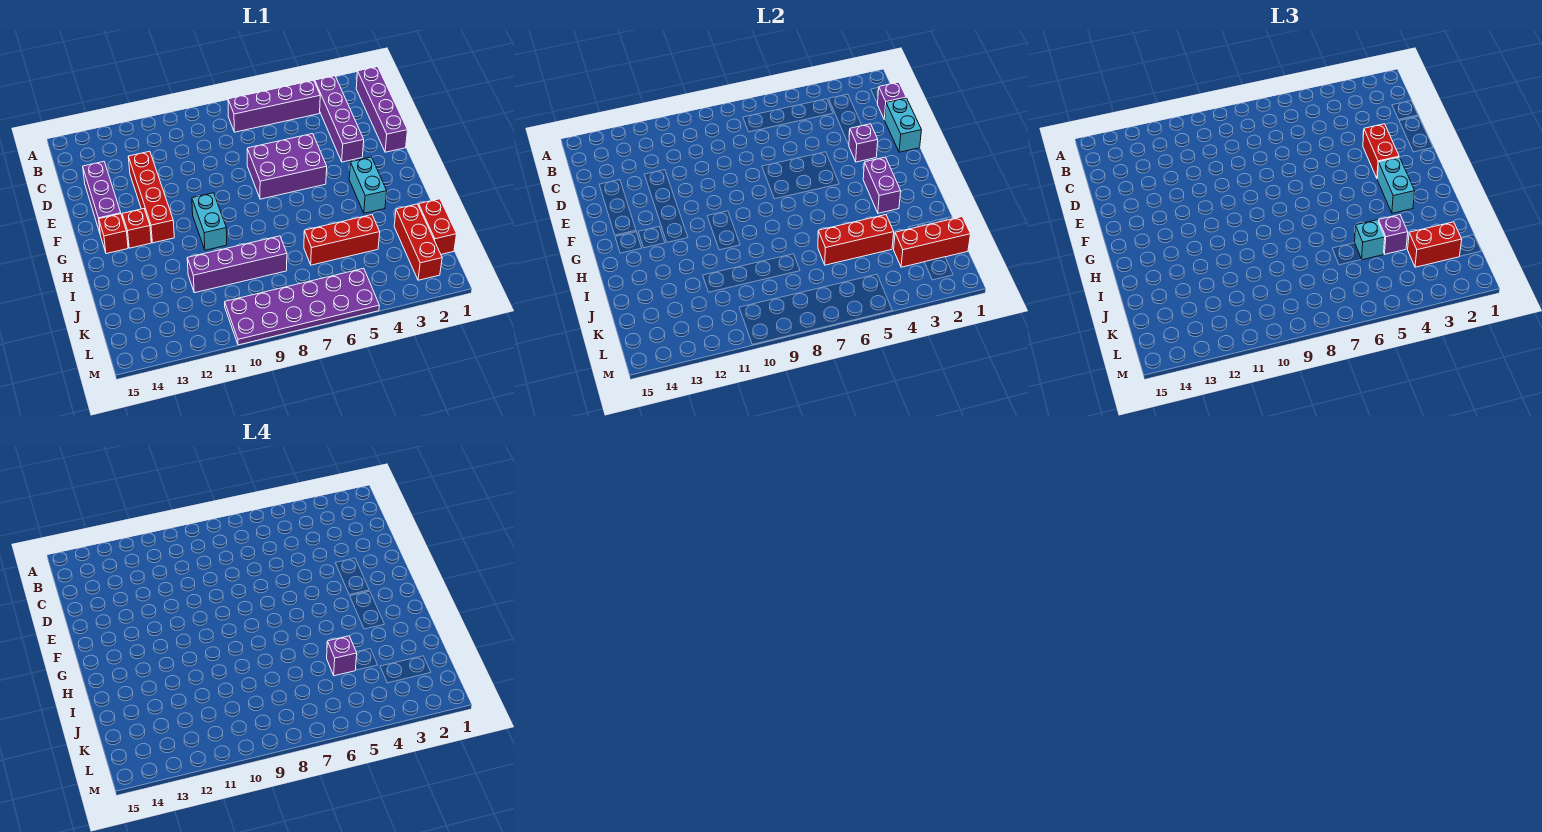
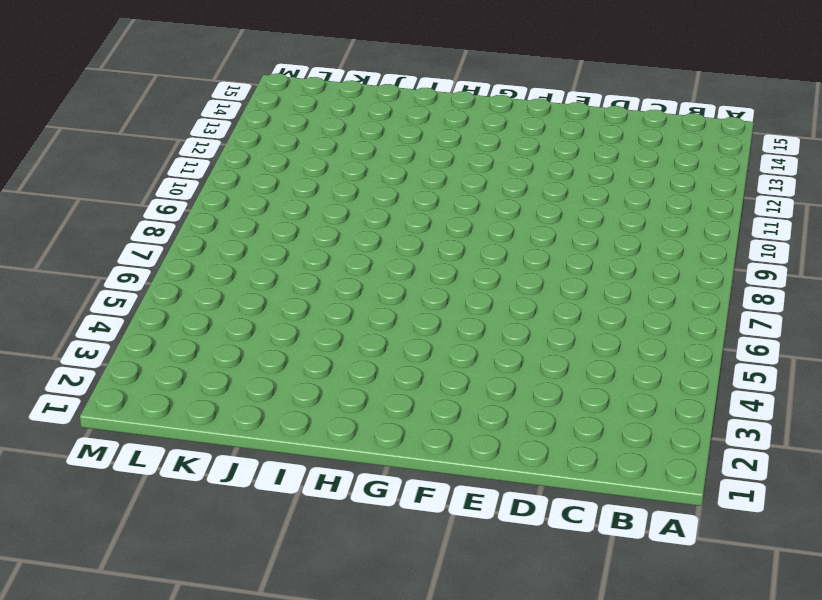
none -> purple brick B1:E1 level 1
none -> purple brick B3:E3 level 1
none -> purple brick B4:B7 level 1

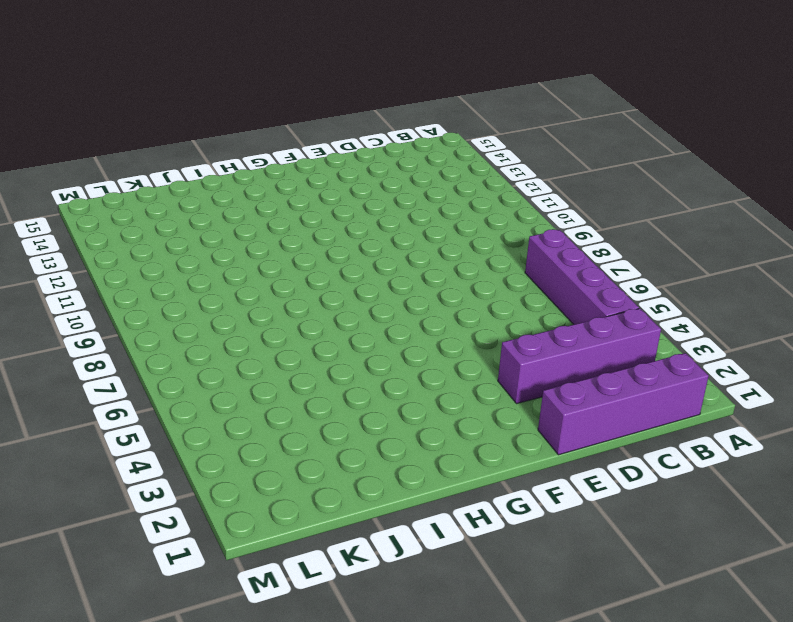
none -> red brick D12:G12 level 1
none -> purple brick D14:F14 level 1
none -> purple brick E5:F7 level 1

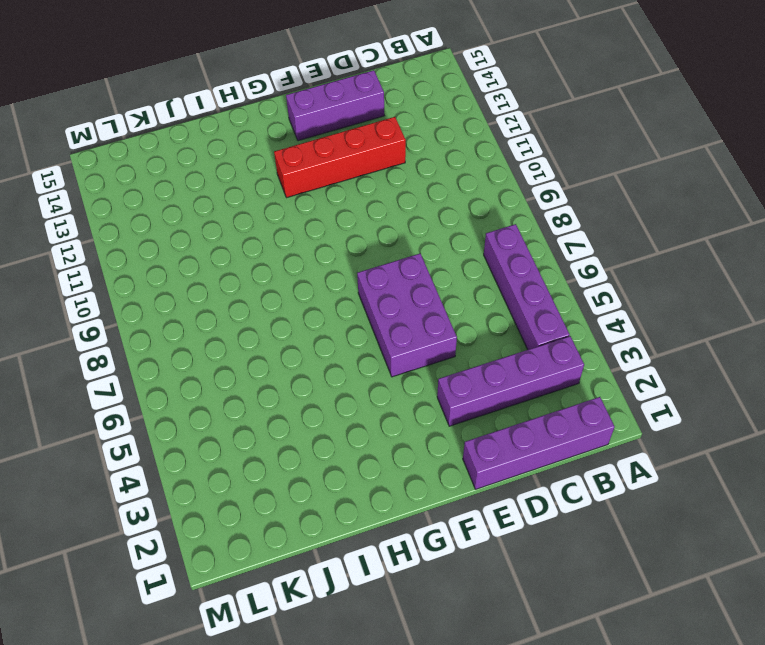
none -> cyan brick G3:H3 level 1
none -> cyan brick G10:H10 level 1
none -> red brick G13 level 1

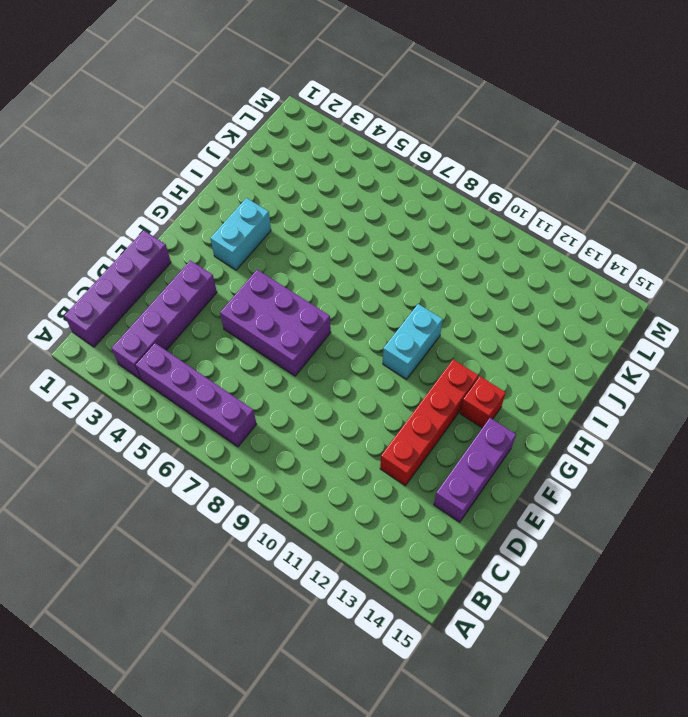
none -> red brick G14 level 1
none -> red brick J1:K1 level 1
none -> red brick J2:L2 level 1

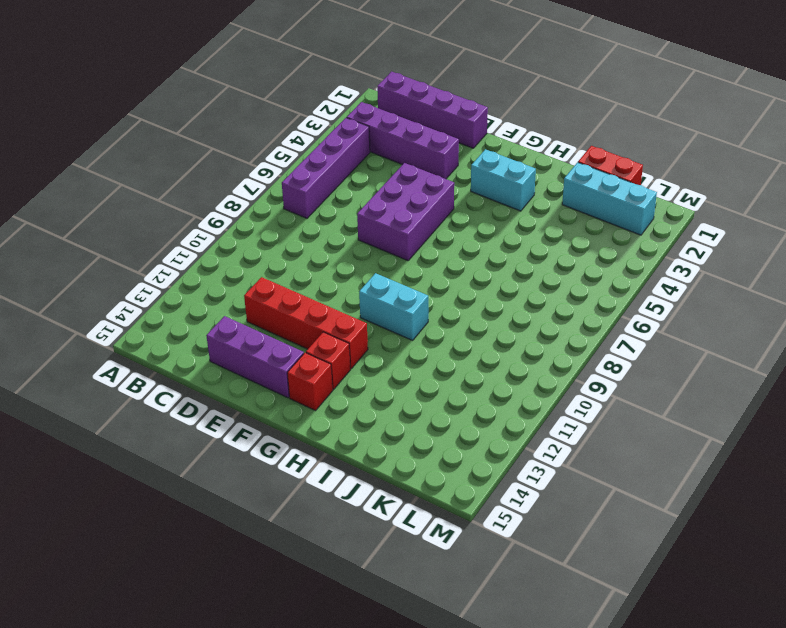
cyan brick J2:L2 level 1 -> red brick J2:L2 level 1
none -> red brick J4:J6 level 1
none -> purple brick J8:J11 level 1
none -> purple plate L5:M10 level 1

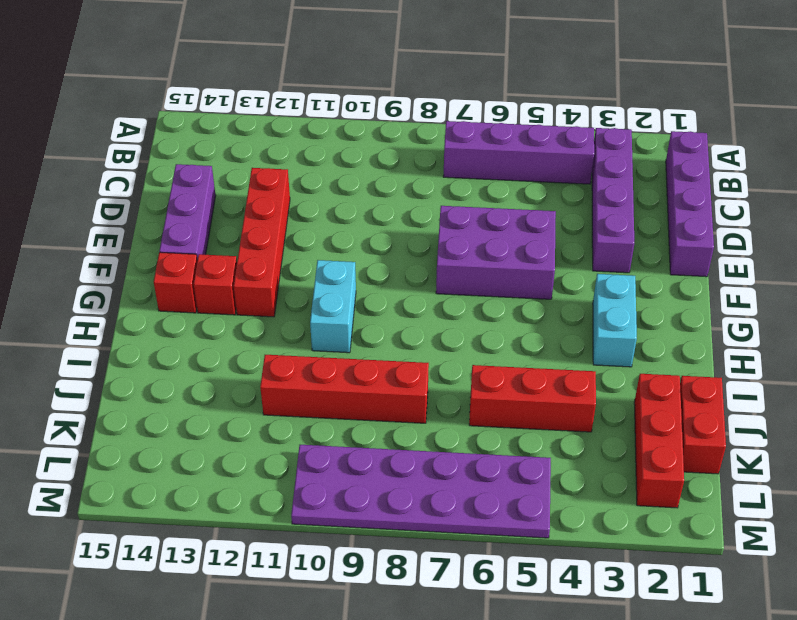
red brick J8:J11 level 1 -> purple brick J8:J11 level 1
none -> purple brick C1 level 2
none -> cyan brick D1:E1 level 2
none -> purple brick E3 level 2

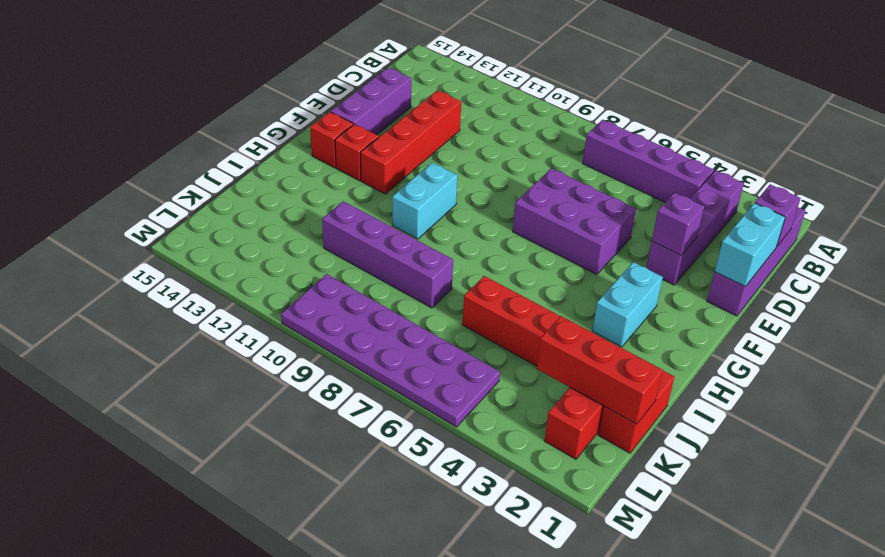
none -> purple brick G3:H3 level 2
none -> red brick J4:J6 level 2
none -> red brick E3:F3 level 3

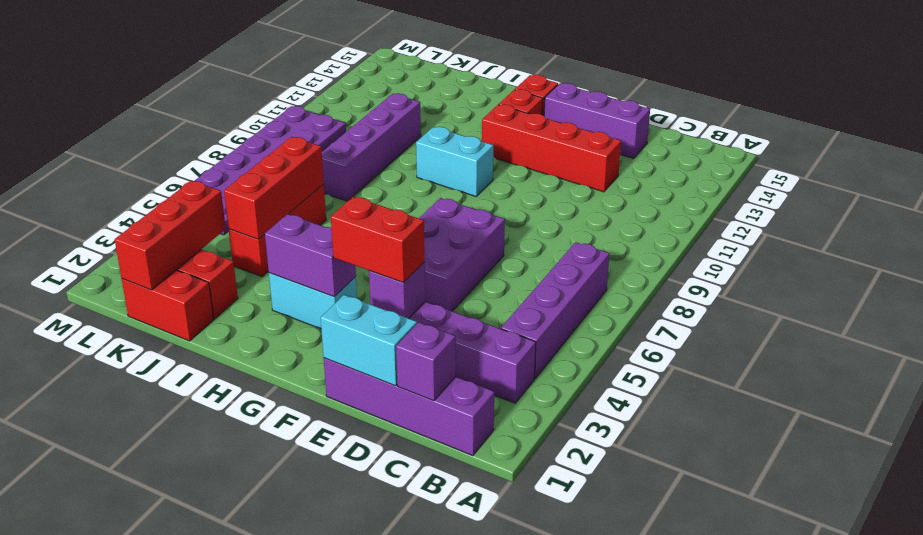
none -> cyan brick G3:H3 level 3
none -> purple brick J4 level 3
none -> cyan brick J5 level 3

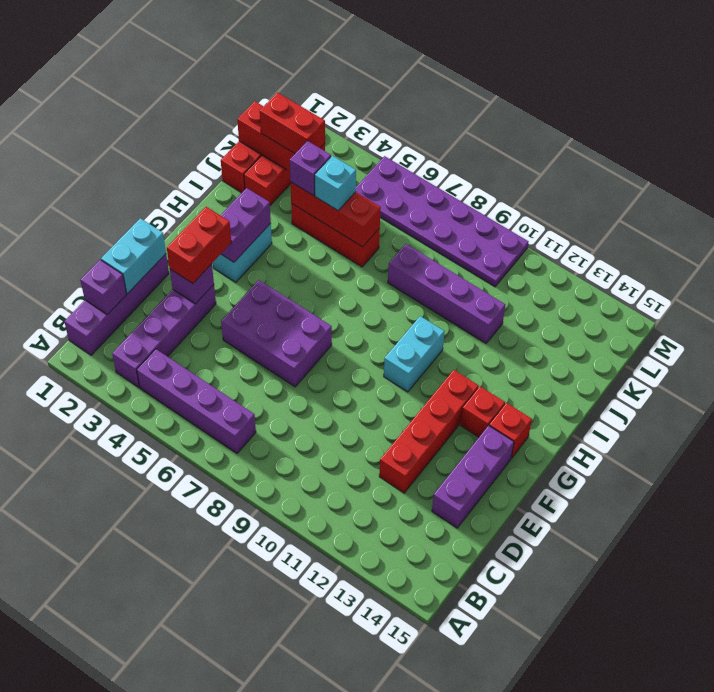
none -> cyan brick G3:H3 level 3
none -> purple brick J5 level 4

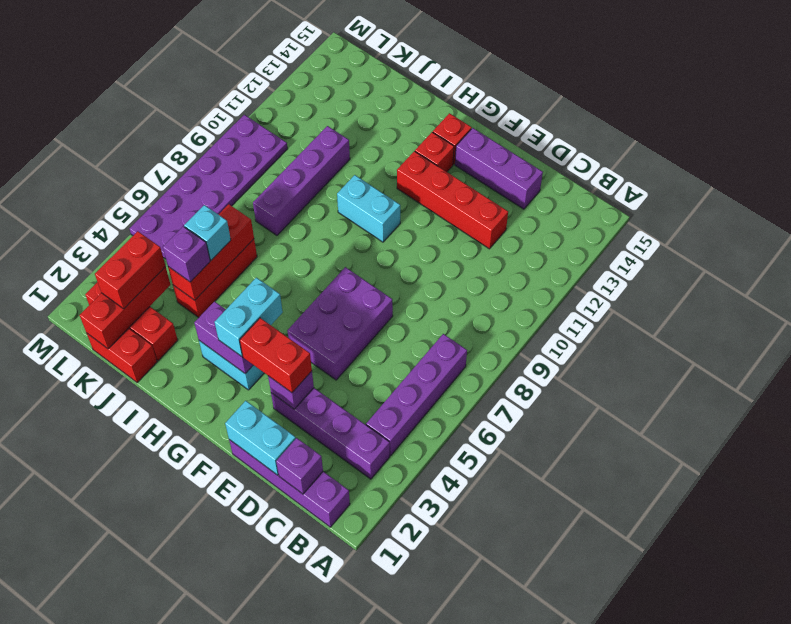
cyan brick G3:G4 level 3 -> cyan brick G3:H3 level 3
none -> purple brick J5 level 4

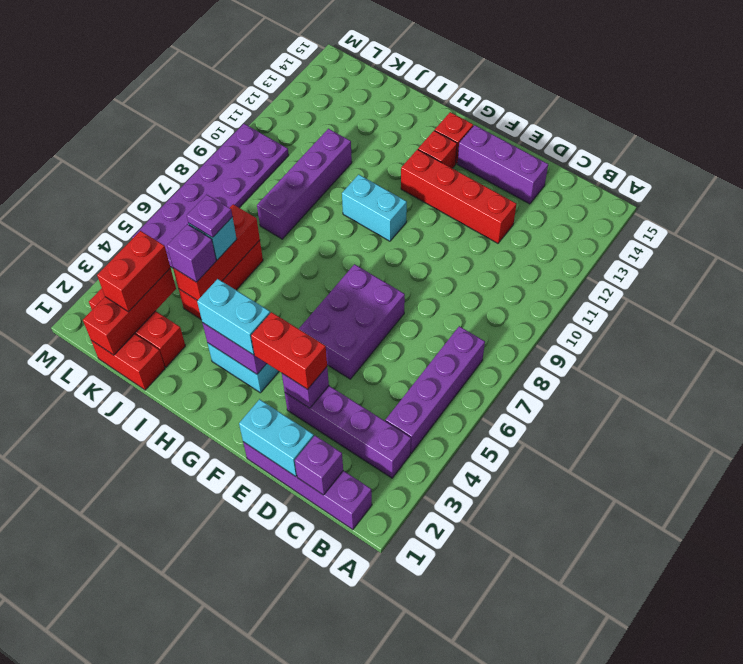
purple plate J5 level 4 -> purple brick J5 level 4

